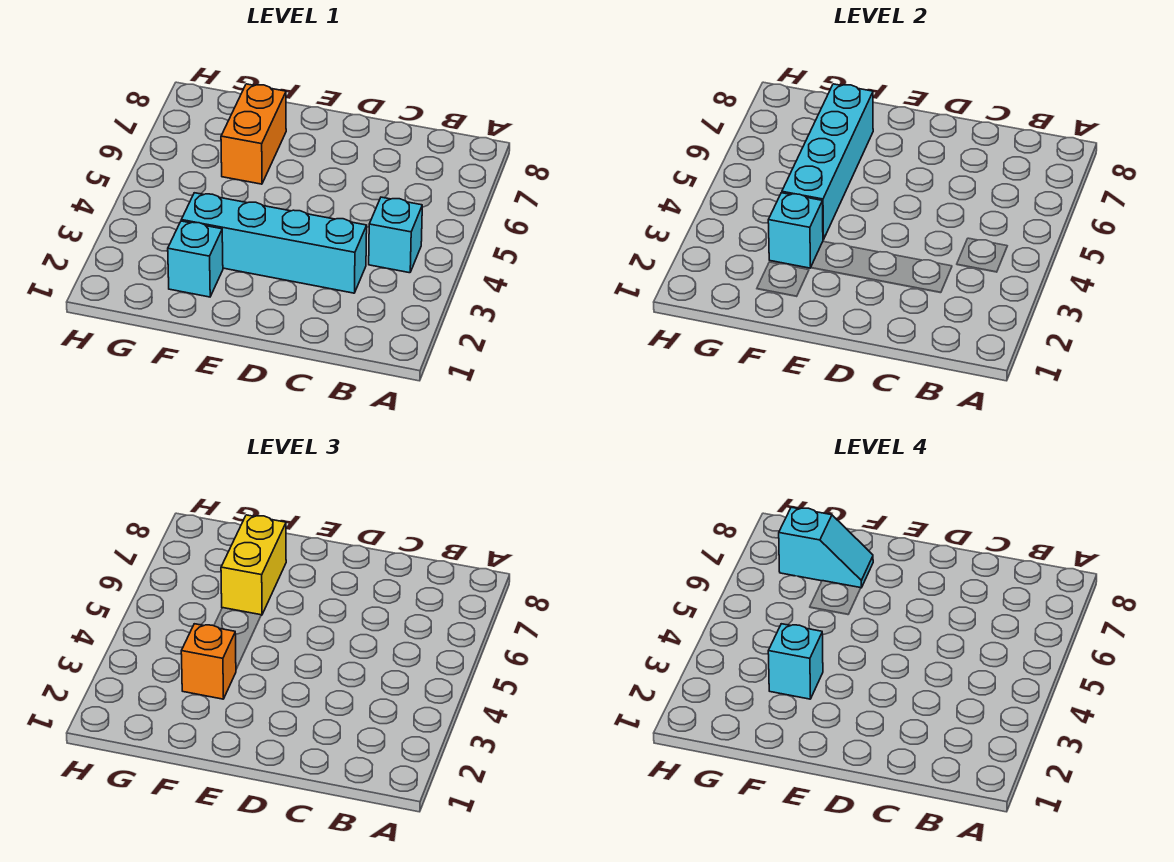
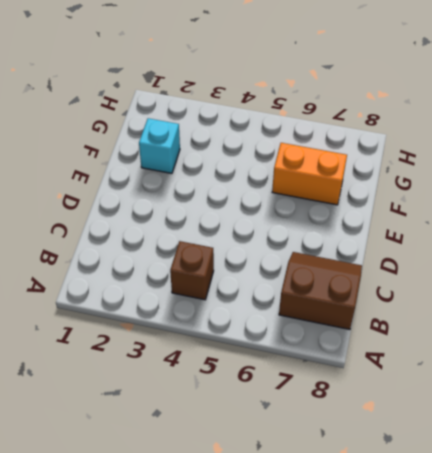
brown brick B4 level 1 -> cyan brick B4 level 1
brown slope B7:C8 level 1 top B -> none
none -> cyan brick C3:F3 level 1
none -> cyan brick F3 level 2

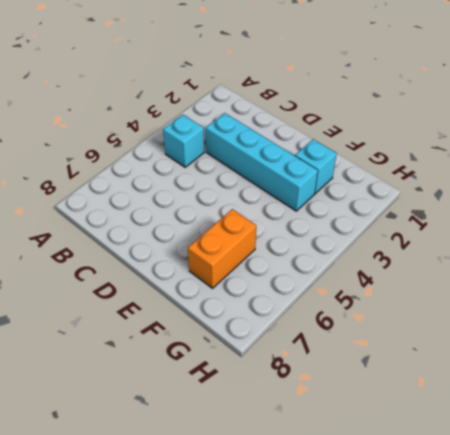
none -> cyan brick F3 level 2
none -> cyan brick F4:F7 level 2

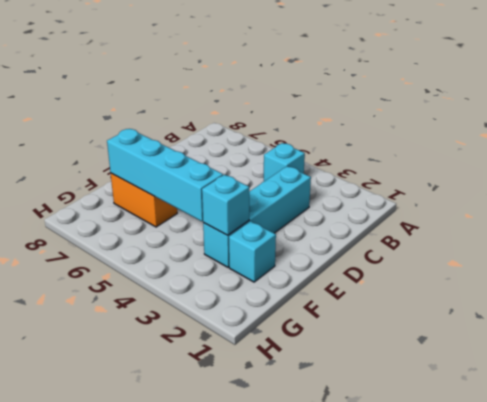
none -> orange brick F3 level 3
none -> yellow brick F6:F7 level 3

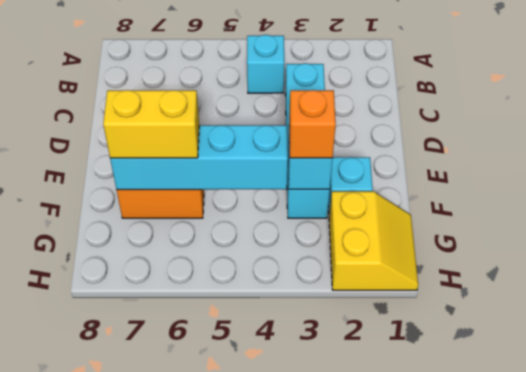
yellow slope G1:H2 level 1 top 2 -> none
none -> cyan brick F3 level 4
none -> cyan slope F7:G7 level 4 top G

